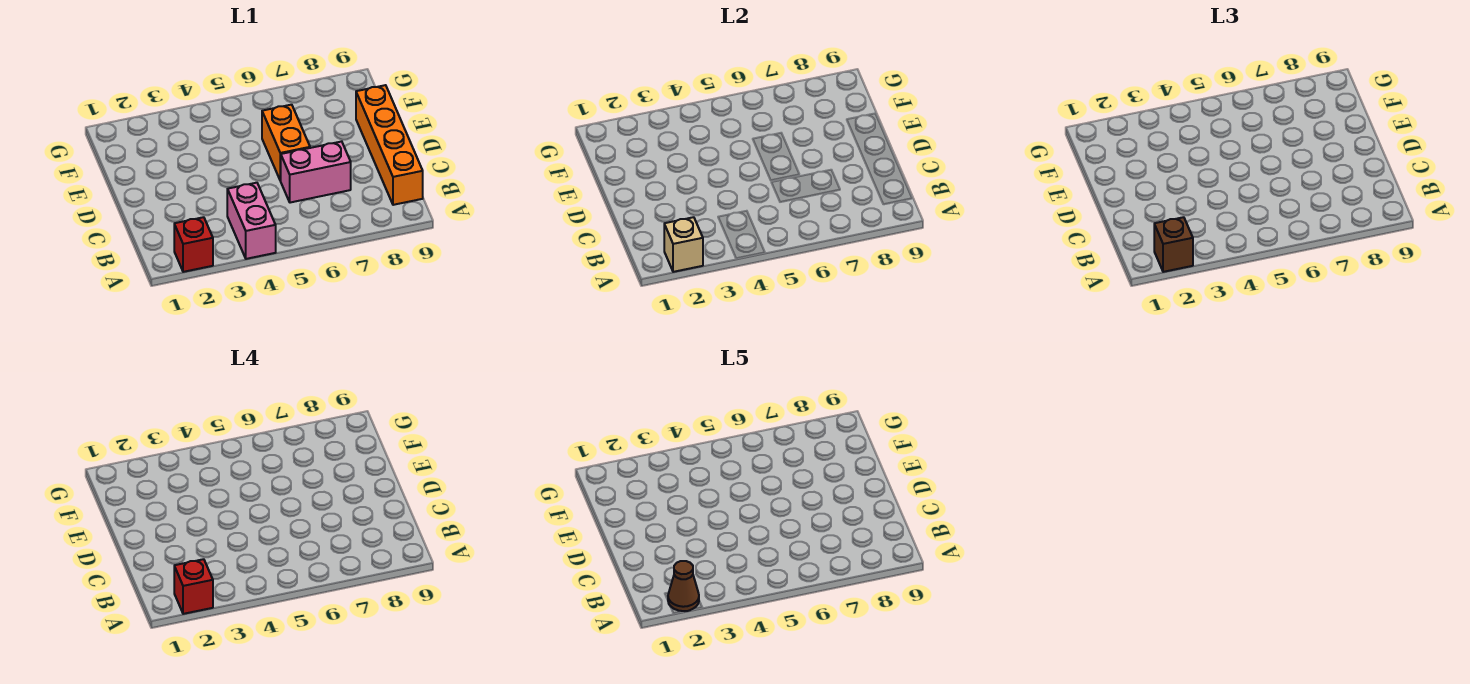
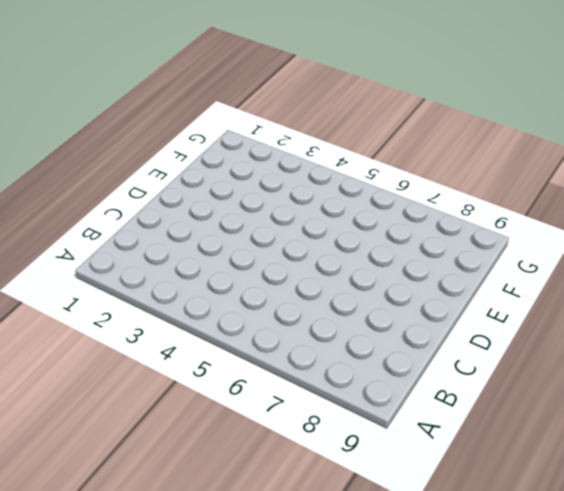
none -> red brick A2 level 1
none -> pink brick A4:B4 level 1

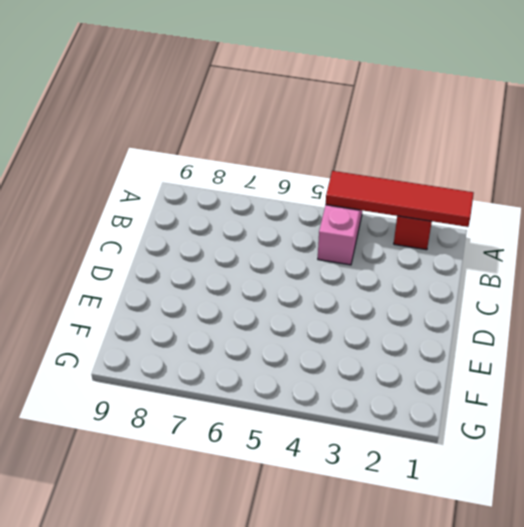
red tile A1:A4 level 2 -> tan brick A2 level 2
none -> orange brick B9:E9 level 1
none -> pink brick C6:C7 level 1

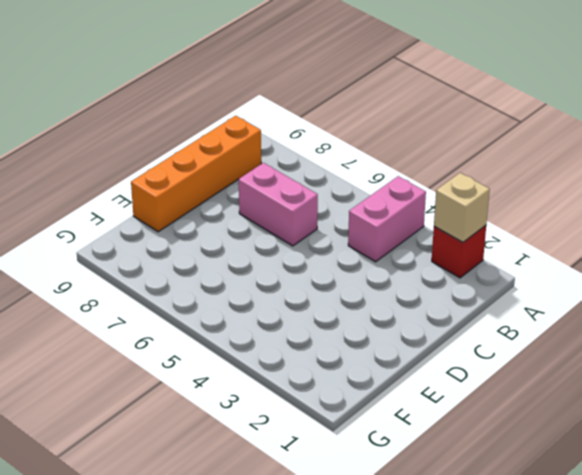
none -> orange brick D6:E6 level 1
none -> brown brick A2 level 3

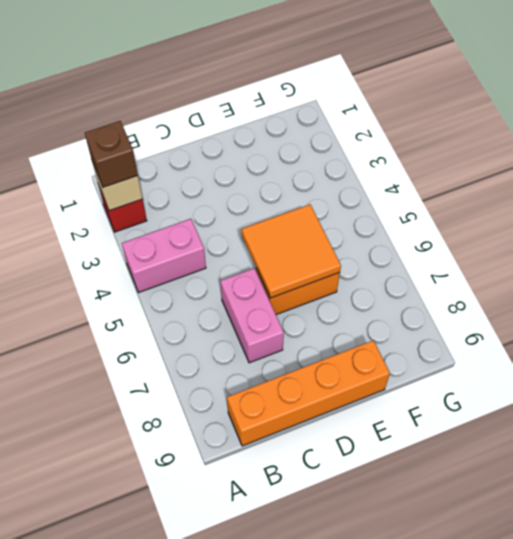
orange tile D5:E6 level 2 -> none
none -> red brick A2 level 4
none -> brown cone A2 level 5

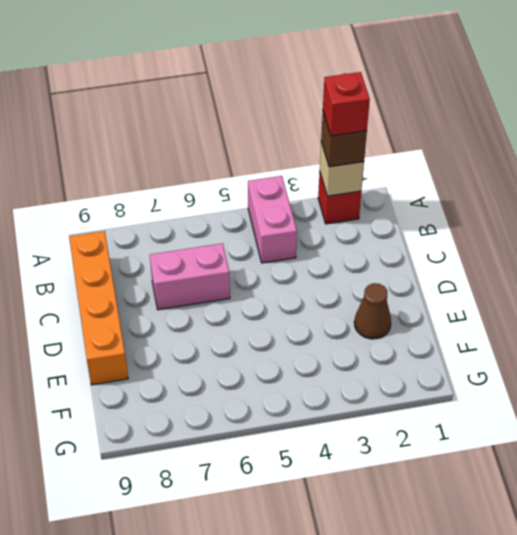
brown cone E2 level 1 -> brown cone A2 level 5
none -> orange brick D6:E6 level 1

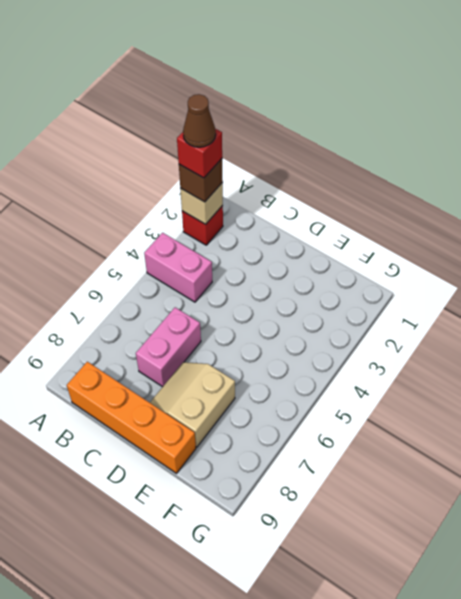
tan slope D7:E8 level 1 top E -> none
none -> orange brick D6:E6 level 1

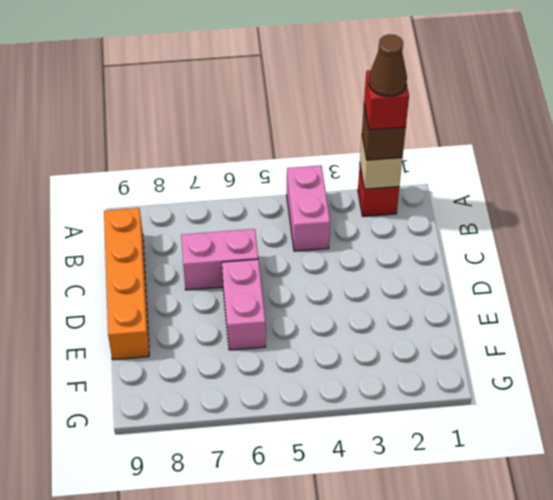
pink brick D6:E6 level 1 -> orange brick D6:E6 level 1

